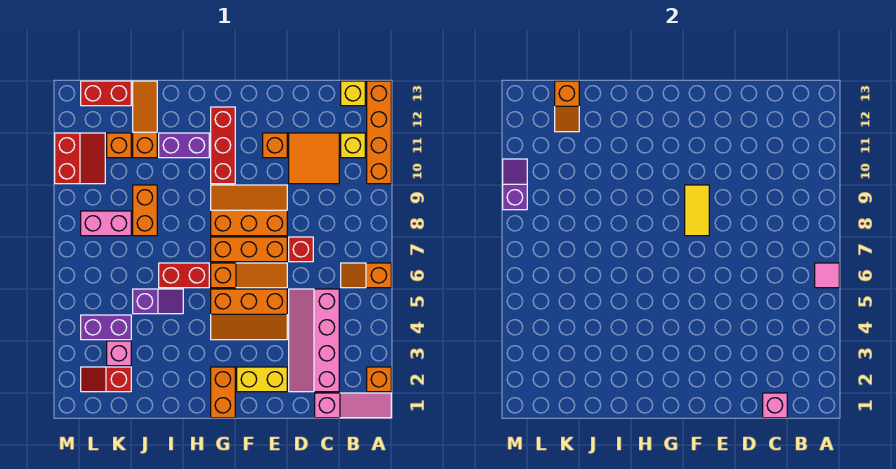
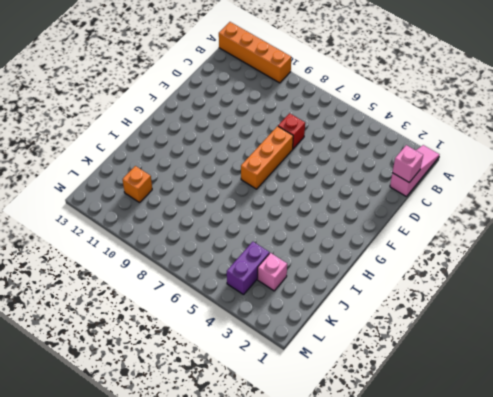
none -> orange brick A2 level 1
none -> orange slope A6:B6 level 1 top A
none -> yellow brick B11 level 1
none -> yellow brick B13 level 1

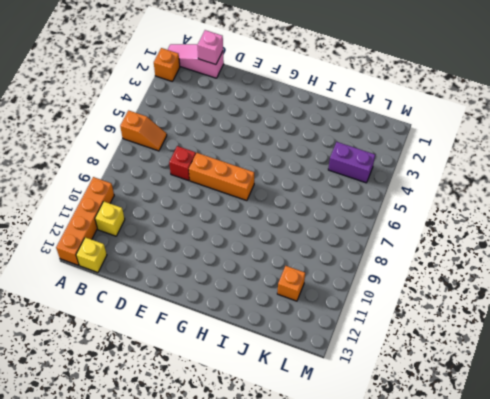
none -> pink slope C2:D5 level 1 top C
none -> orange tile C10:D11 level 1
none -> yellow brick E2:F2 level 1
none -> orange slope E4:G5 level 1 top 5

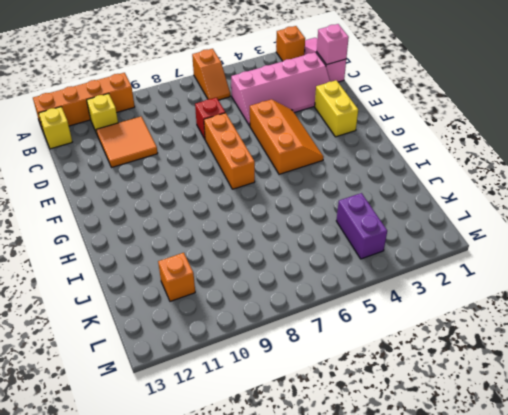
none -> orange slope E6:G6 level 1 top G
none -> orange slope E8:G9 level 1 top 8
none -> orange brick E11 level 1
none -> orange brick G1:G2 level 1

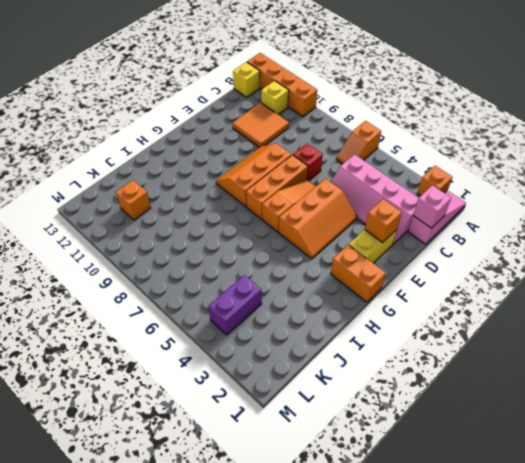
orange brick E2 level 2 -> orange brick E11 level 1
none -> red brick G10:G12 level 1
none -> red brick H6:I6 level 1
none -> purple brick H11:I11 level 1
none -> purple slope I5:J5 level 1 top J

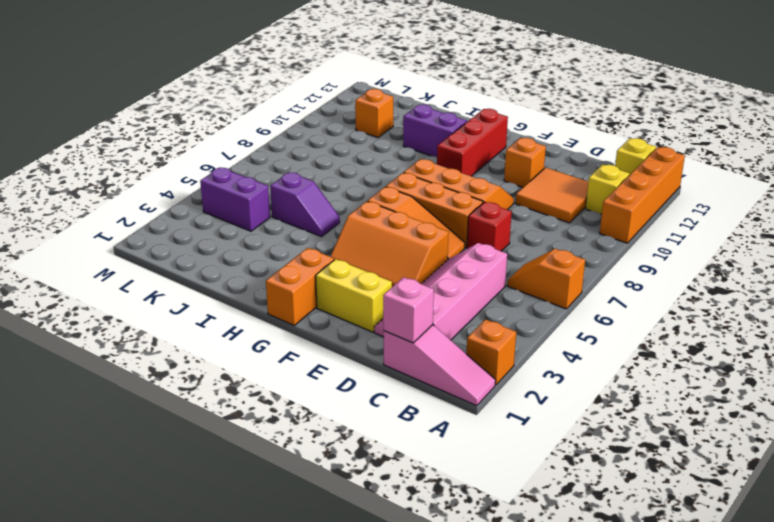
none -> red brick H6:I6 level 1
none -> orange brick J8:J9 level 1
none -> orange slope J11:J13 level 1 top 11
none -> red slope K2:L2 level 1 top K

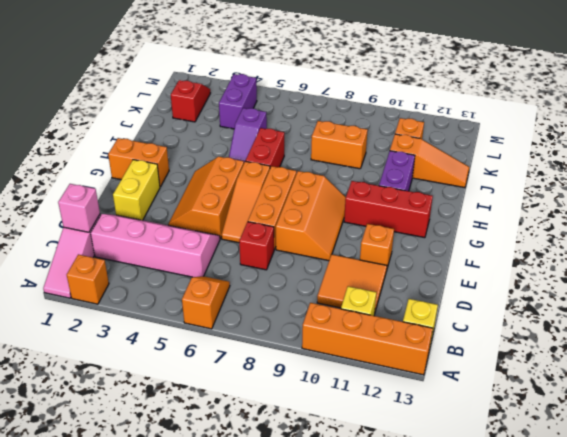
none -> pink brick K3 level 1
none -> pink brick K8:L8 level 1
none -> red brick K13:L13 level 1
none -> red slope L10:M11 level 1 top M

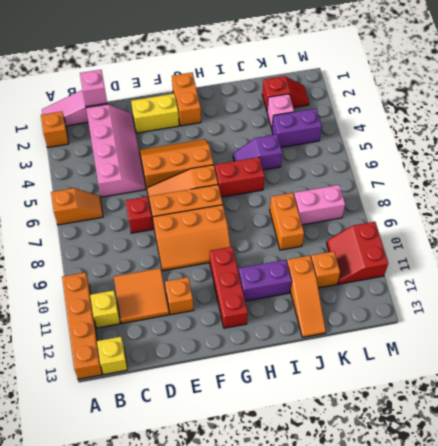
none -> red brick K13:L13 level 1
none -> pink tile A6 level 2
none -> yellow tile F8:F9 level 2
none -> orange slope K12:K13 level 2 top 13

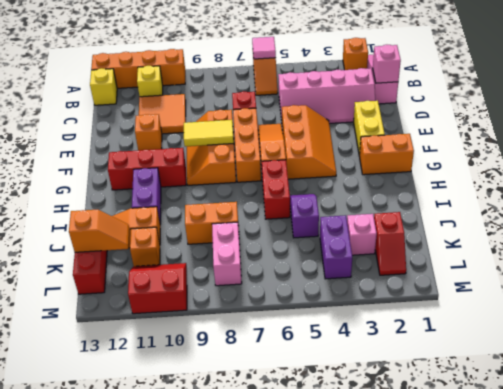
none -> purple slope M9:M10 level 2 top 9

